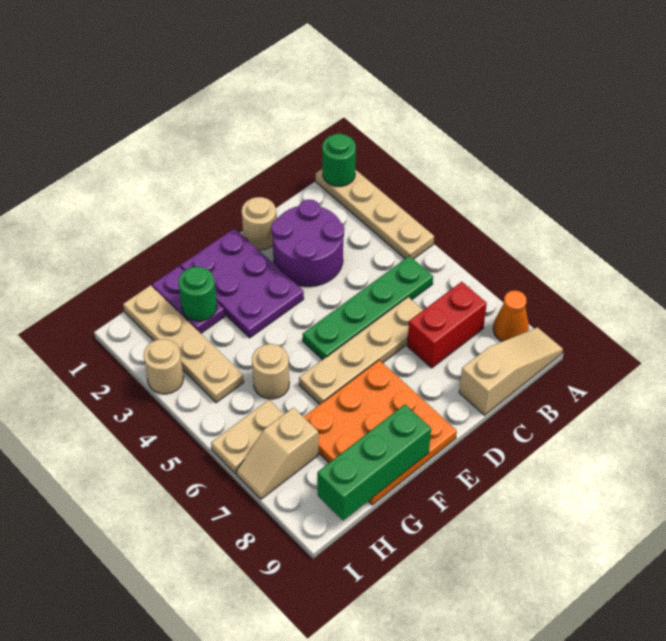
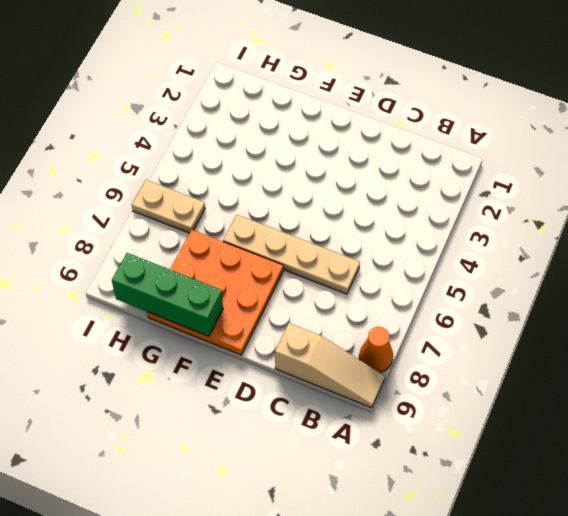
none -> tan plate A1:A4 level 1
none -> green plate B5:E5 level 1
none -> red brick B7:C7 level 1

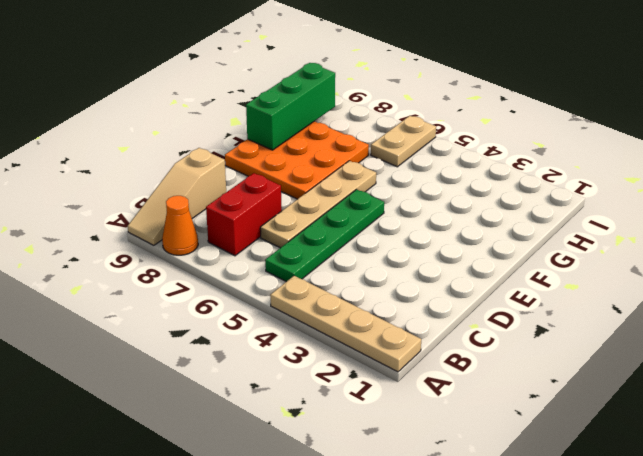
none -> purple round brick C2:D3 level 1
none -> tan round brick D1 level 1
none -> purple plate E1:F3 level 1

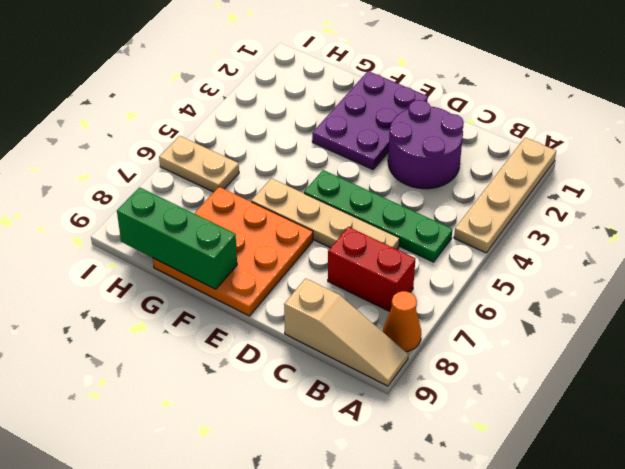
none -> tan round brick D1 level 1
none -> purple plate G1:G2 level 1
none -> tan round brick G5 level 1

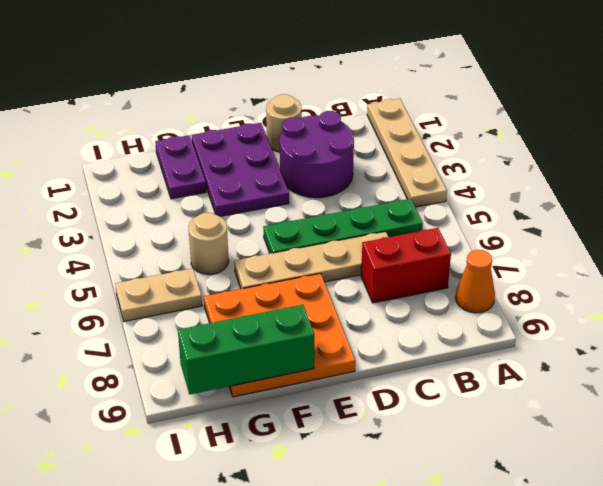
none -> tan slope A9:C9 level 1 top C
none -> tan plate H1:H4 level 1
none -> tan slope H7:I7 level 1 top H

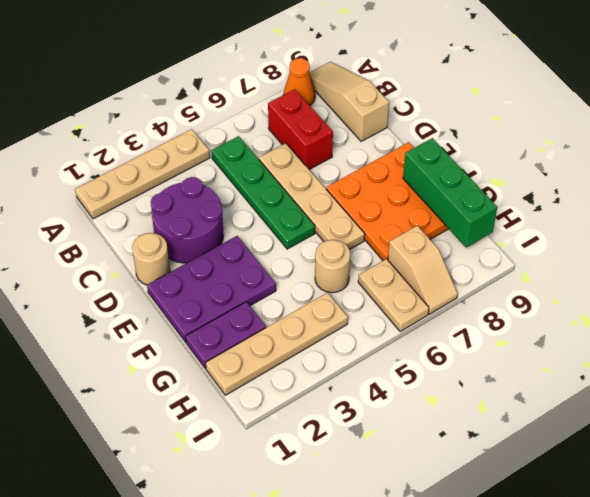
none -> tan round brick I3 level 1
none -> green round brick A1 level 2
none -> green round brick G2 level 2

